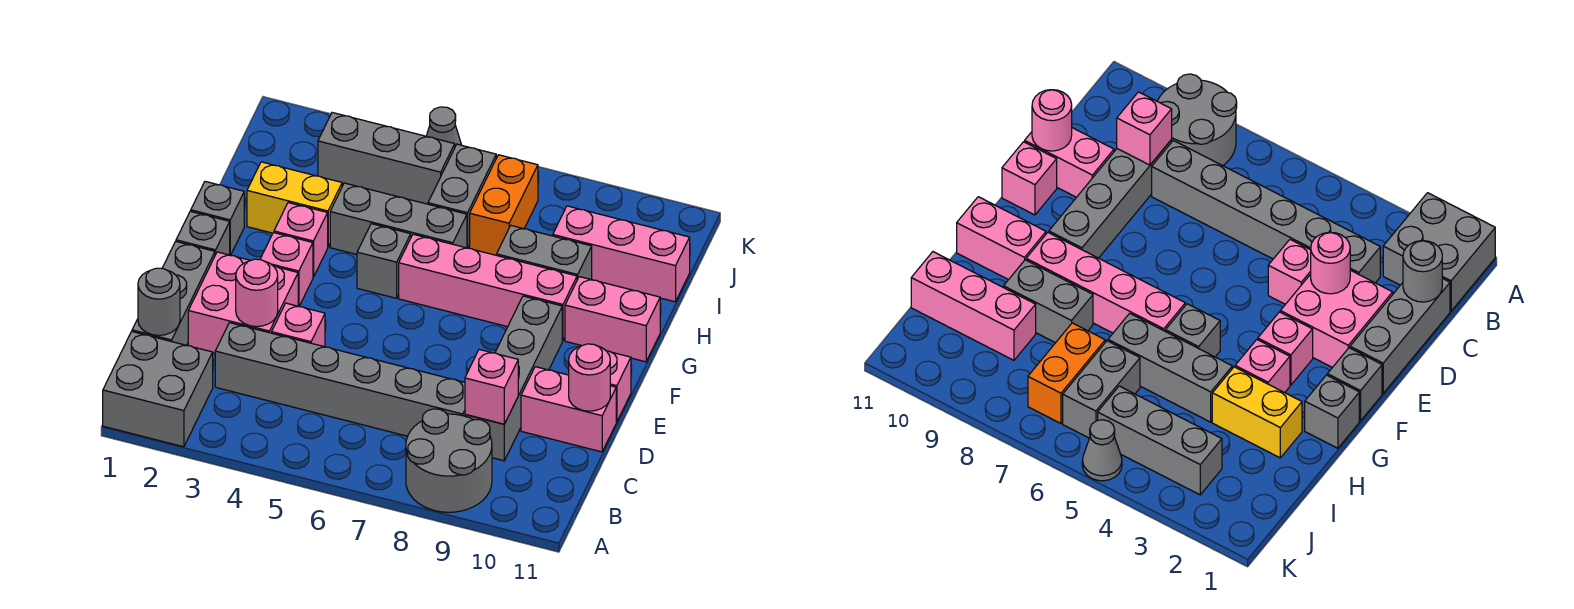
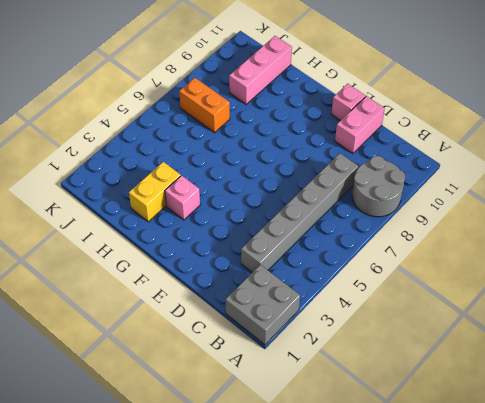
none -> grey brick C1:E1 level 1
none -> grey brick C9:F9 level 1
none -> pink brick D2:E3 level 1

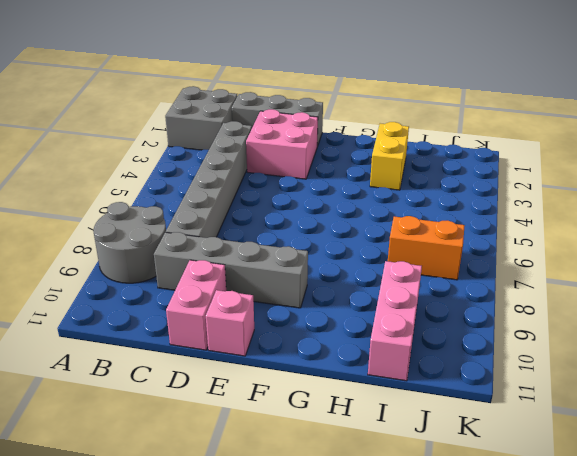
none -> pink brick D4 level 1
none -> grey brick F1 level 1
none -> pink brick F3 level 1

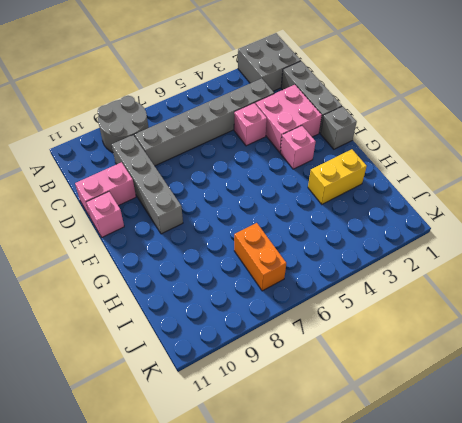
none -> grey brick G1 level 1
none -> pink brick G3 level 1
none -> grey brick G5 level 1

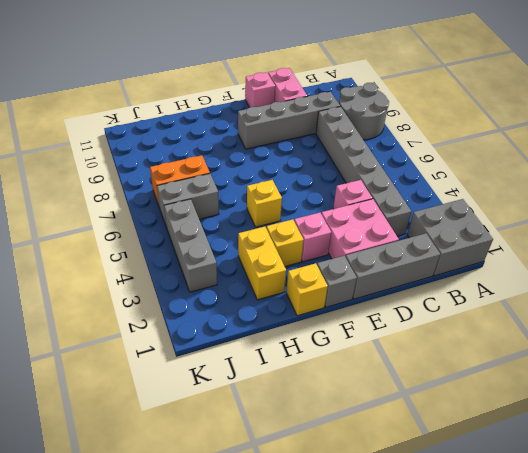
yellow brick G1 level 1 -> grey brick G1 level 1
yellow brick G3 level 1 -> pink brick G3 level 1
yellow brick G5 level 1 -> grey brick G5 level 1
none -> pink brick G6:G9 level 1
none -> pink brick G10:G11 level 1
none -> grey brick H4:H6 level 1

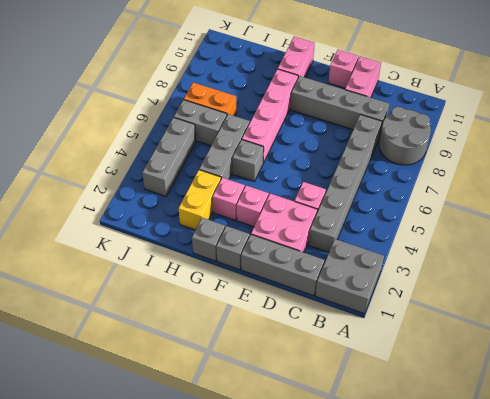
none -> grey brick H8:H9 level 1
none -> pink brick I9:I11 level 1
none -> grey cone K5 level 1

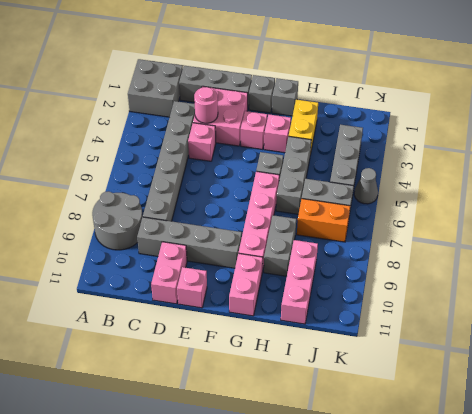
none -> grey round brick C1 level 2
none -> pink brick C9 level 2
none -> pink round brick D11 level 2

